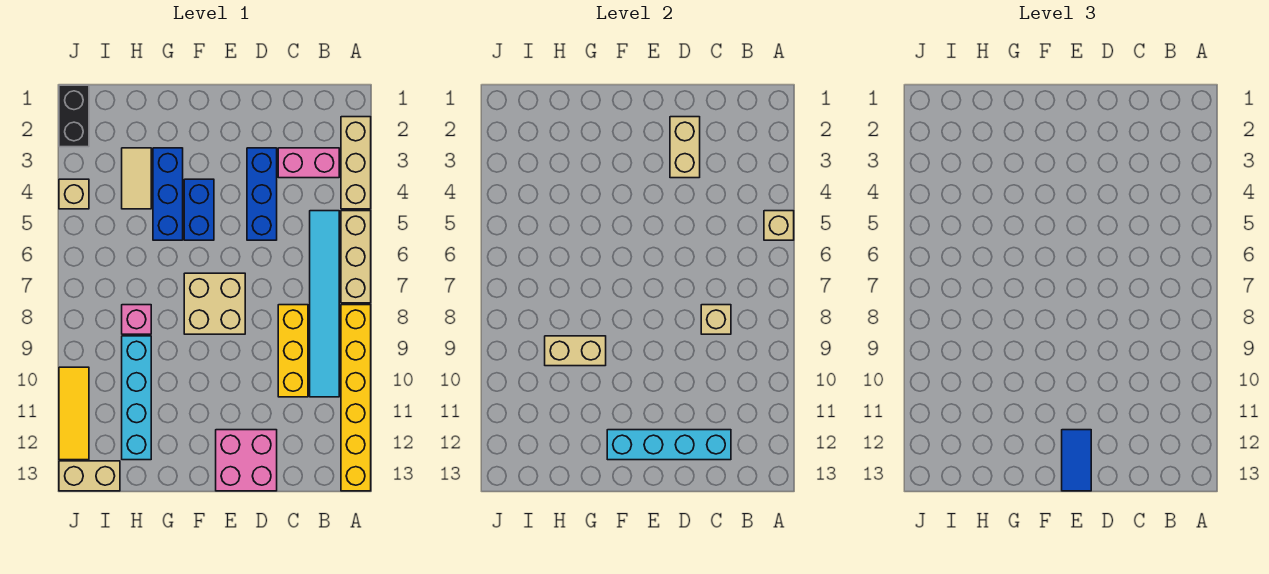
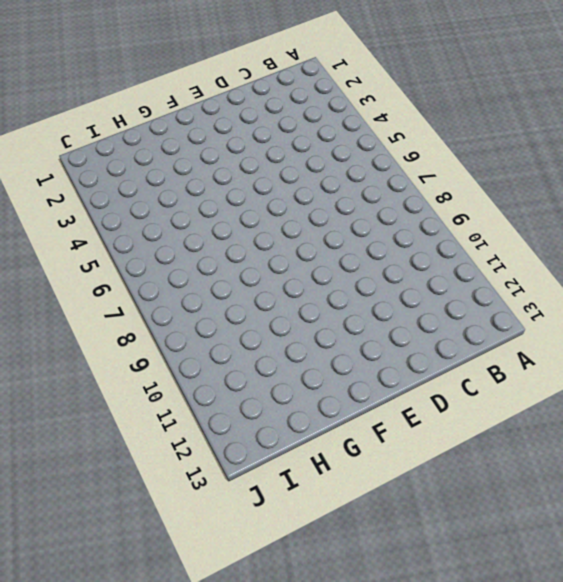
none -> tan brick A2:A4 level 1
none -> tan brick A5:A7 level 1
none -> yellow brick A8:A13 level 1

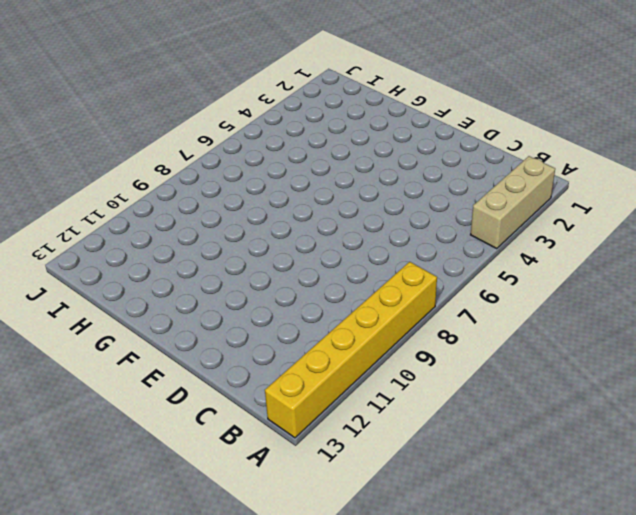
none -> tan brick A5:A7 level 1
none -> pink brick B3:C3 level 1
none -> cyan tile B5:B10 level 1

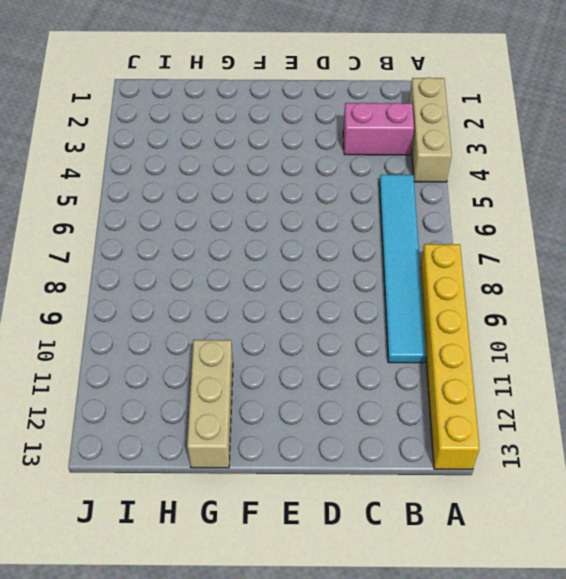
tan brick G11:G13 level 1 -> tan brick A5:A7 level 1
none -> yellow brick C8:C10 level 1
none -> blue brick D3:D5 level 1
none -> pink brick D12:E13 level 1

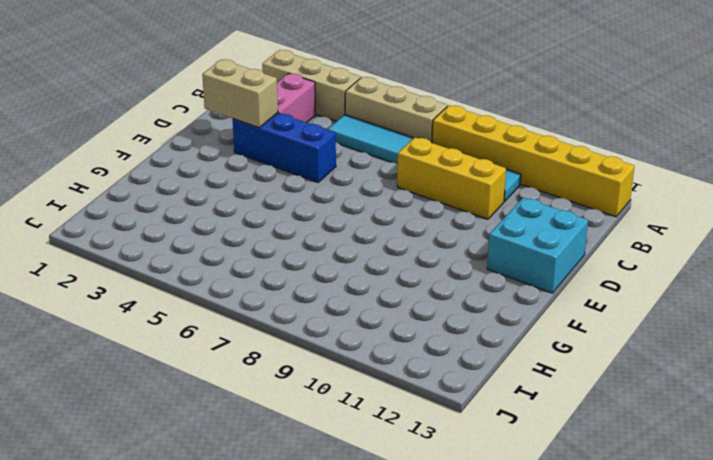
cyan brick D12:E13 level 1 -> pink brick D12:E13 level 1
none -> tan brick E7:F8 level 1
none -> blue brick F4:F5 level 1
none -> blue brick G3:G5 level 1

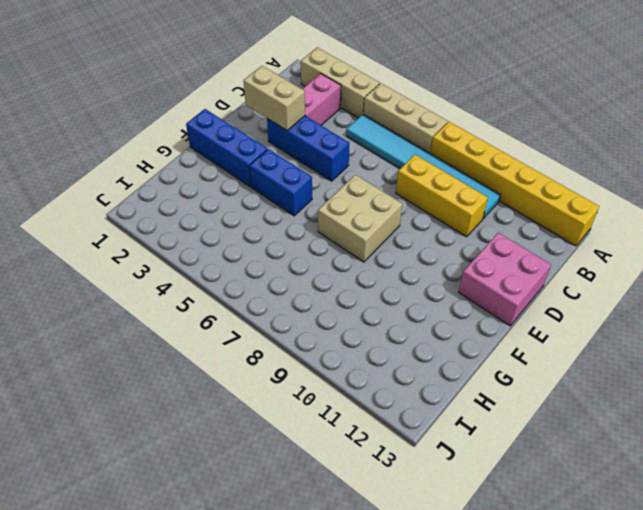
blue brick F1:F3 level 1 -> blue brick G3:G5 level 1
none -> tan tile H3:H4 level 1
none -> pink brick H8 level 1
none -> cyan brick H9:H12 level 1

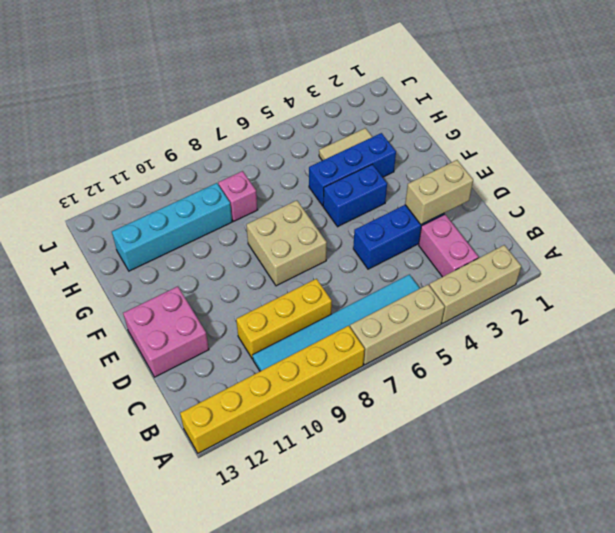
none -> tan brick I13:J13 level 1
none -> black brick J1:J2 level 1
none -> tan brick J4 level 1

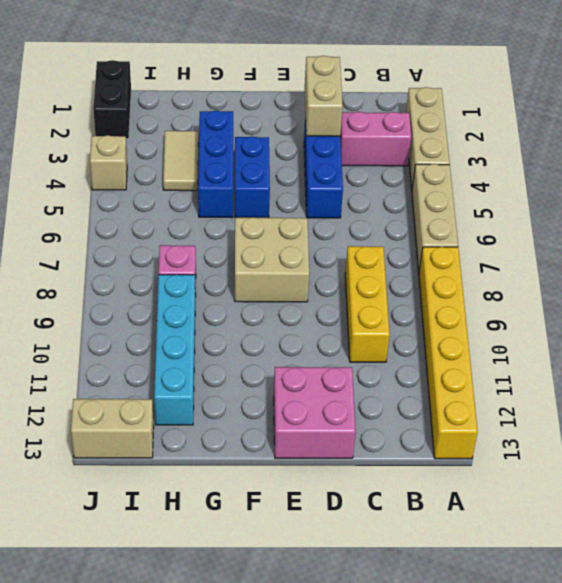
none -> cyan tile B5:B10 level 1
none -> yellow tile J10:J12 level 1
none -> tan brick A5 level 2

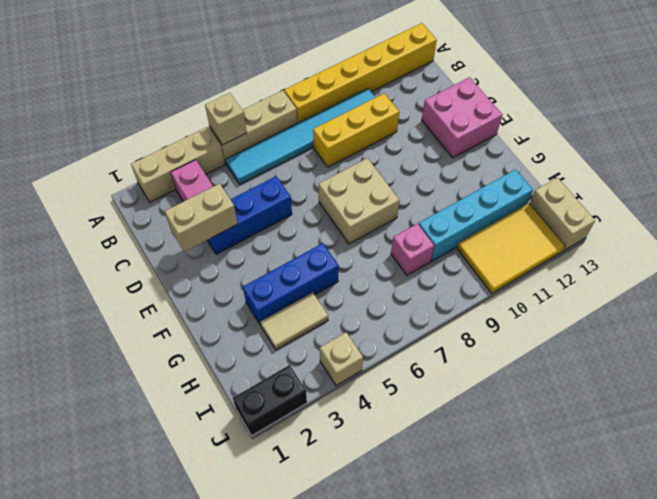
yellow tile I10:J12 level 1 -> yellow tile J10:J12 level 1
none -> blue brick F4:F5 level 1
none -> tan brick C8 level 2
none -> cyan brick C12:F12 level 2

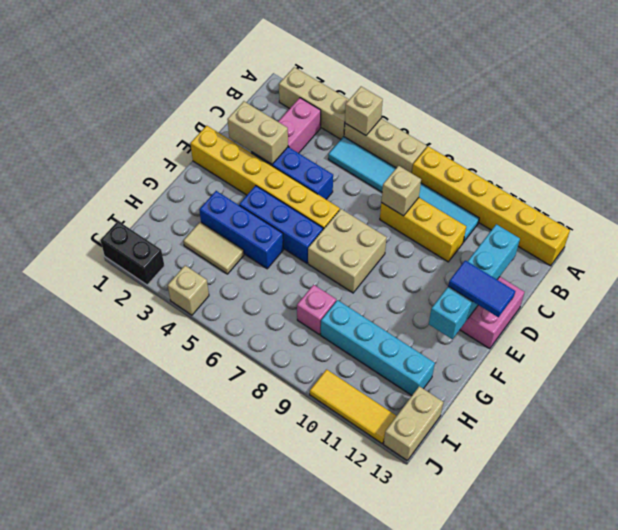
yellow brick E1:E6 level 1 -> none
blue brick F4:F6 level 1 -> blue brick F4:F5 level 1
none -> tan brick G9:H9 level 2

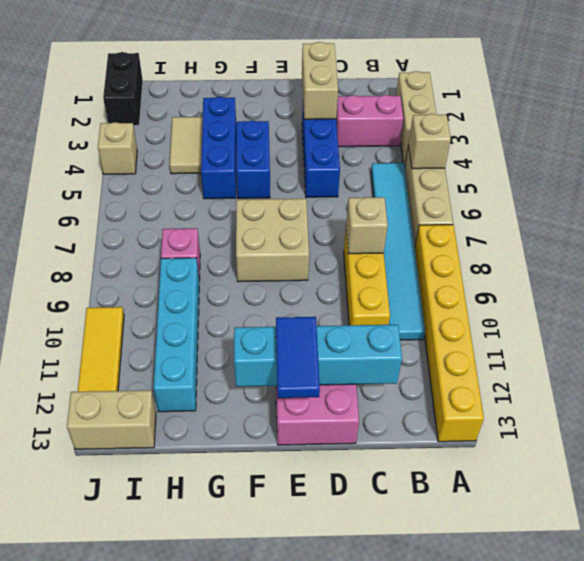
none -> tan brick G9:H9 level 2

